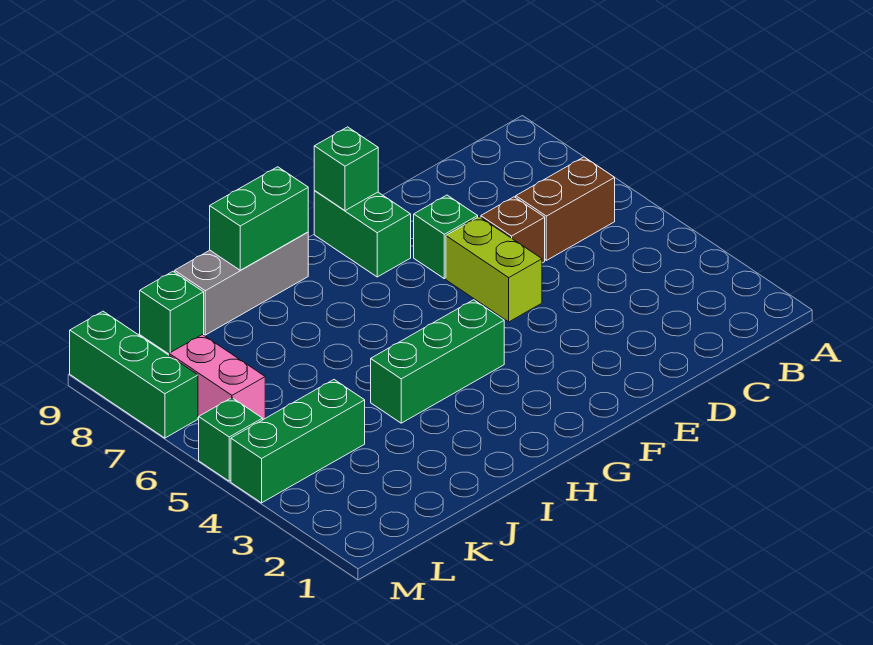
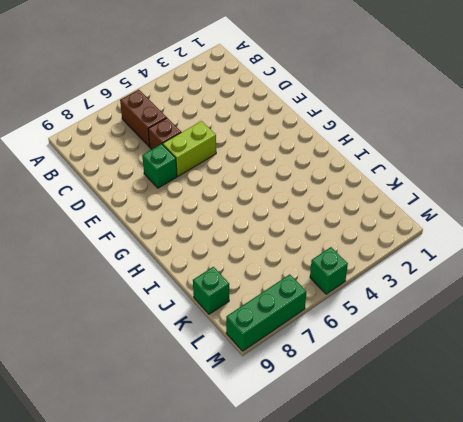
none -> green brick F8:F9 level 1
none -> green brick G4:I4 level 1
none -> grey brick H9:J9 level 1

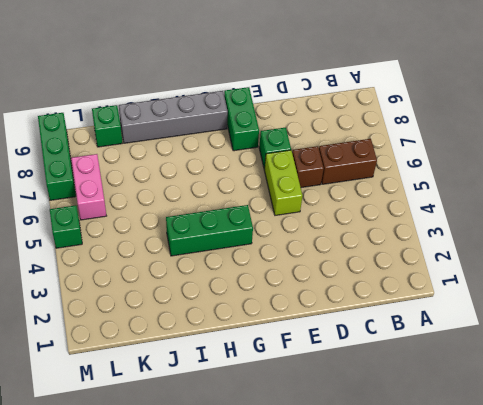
grey brick G9:J9 level 1 -> grey brick H9:J9 level 1
none -> green brick K4:M4 level 1
none -> green brick F9 level 2
none -> green brick H9:I9 level 2

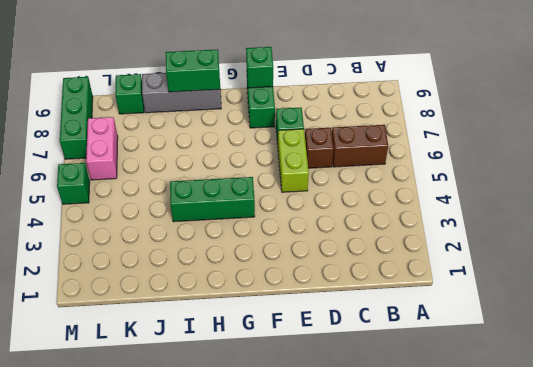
none -> green brick K4:M4 level 1

